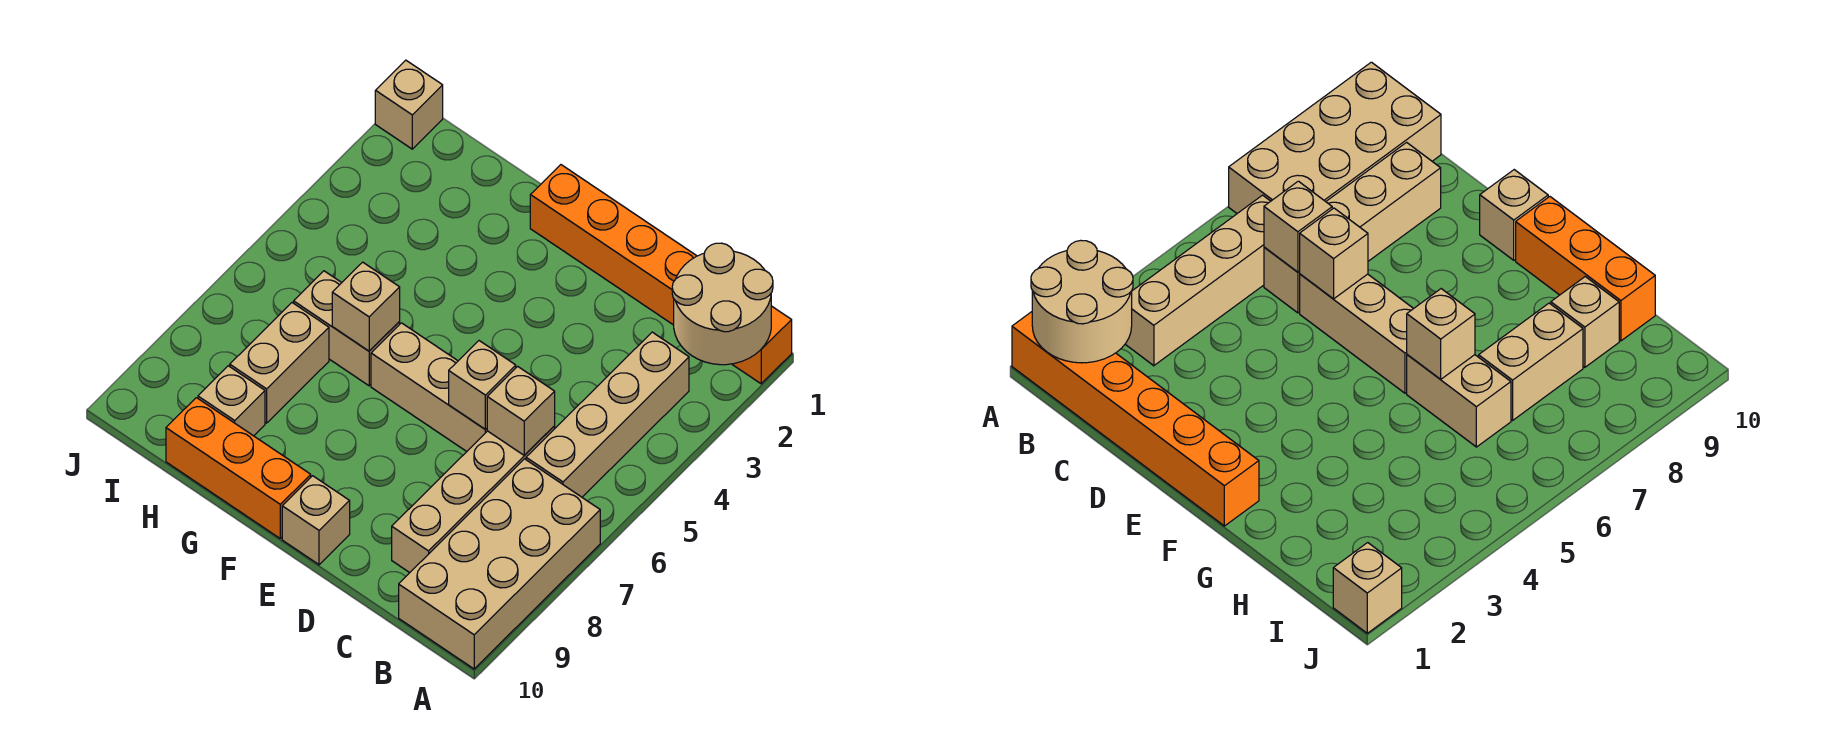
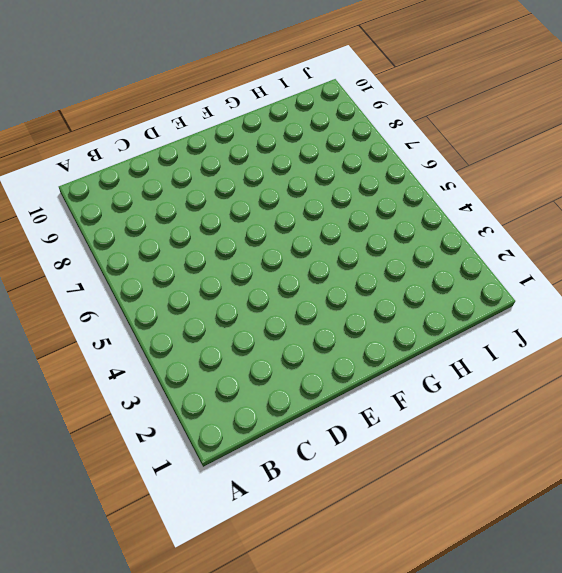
none -> orange brick A1:F1 level 1
none -> tan brick A7:B10 level 1
none -> tan brick B3:B6 level 1

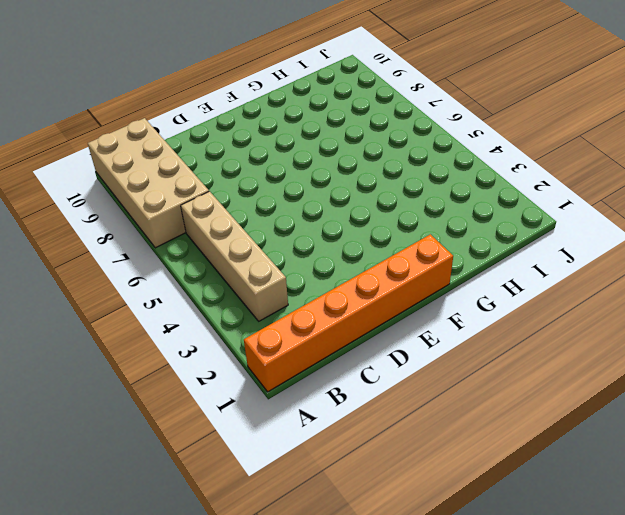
none -> tan brick C6:C9 level 1
none -> tan brick D6:F6 level 1
none -> tan brick E10 level 1

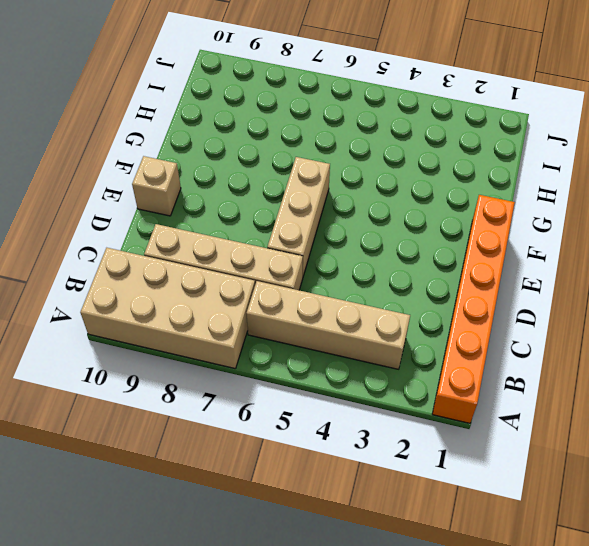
none -> orange brick F10:H10 level 1
none -> tan brick G6:H6 level 1
none -> tan brick H7:H8 level 1

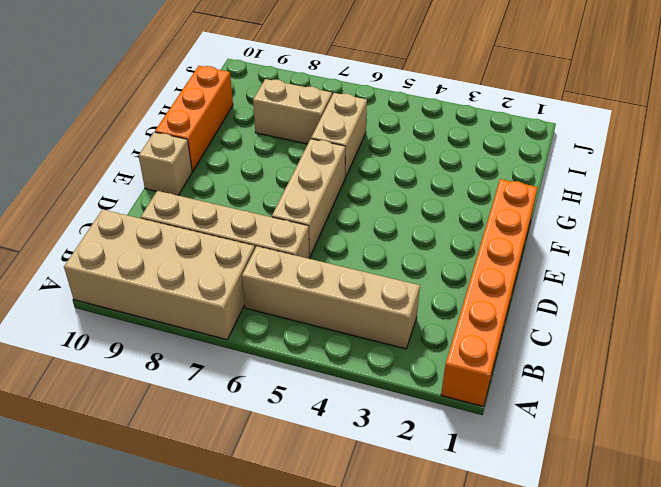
none -> tan brick H9 level 1
none -> tan brick J1 level 1
none -> tan round brick A1:B2 level 2

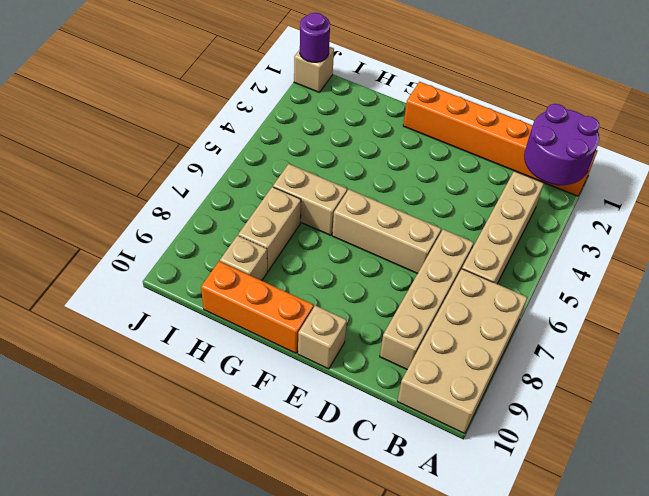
purple round brick A1:B2 level 2 -> tan round brick A1:B2 level 2
purple round brick J1 level 2 -> none
none -> tan brick C6 level 2
none -> tan brick D6 level 2
none -> tan brick G6 level 2

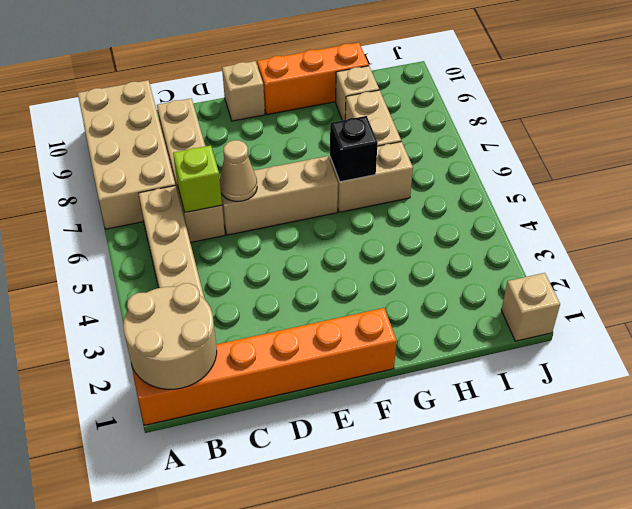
lime brick C6 level 2 -> tan brick C6 level 2
tan cone D6 level 2 -> tan brick D6 level 2
black brick G6 level 2 -> tan brick G6 level 2

